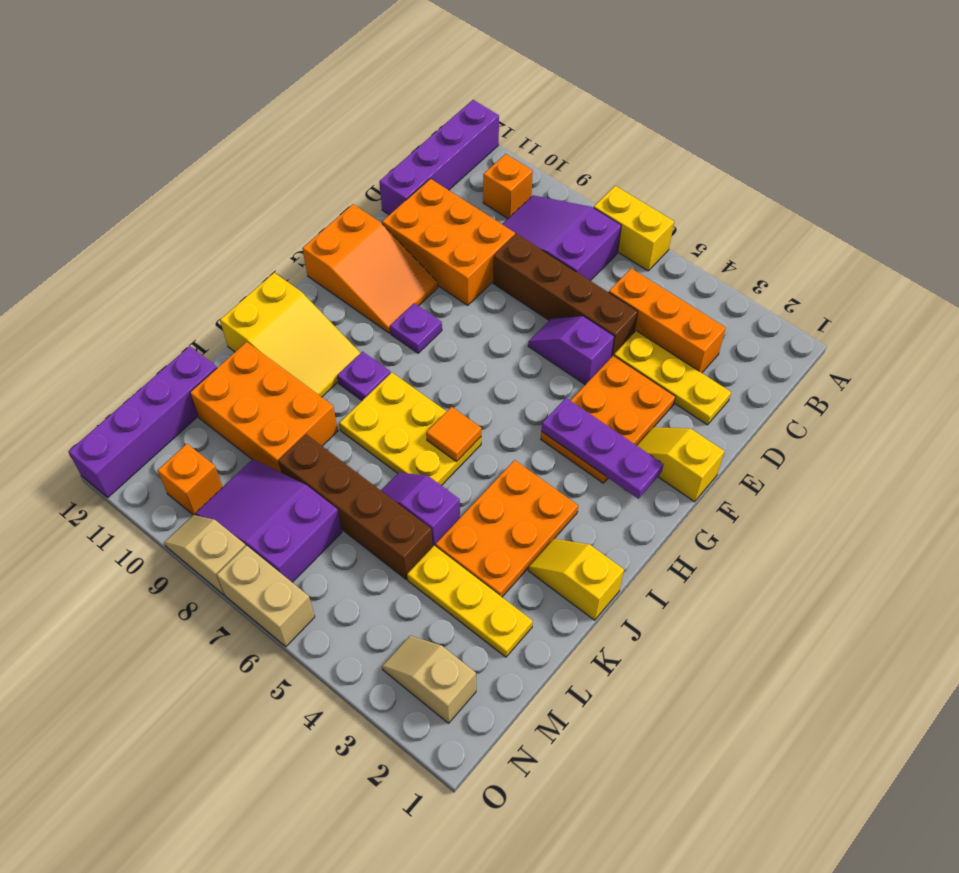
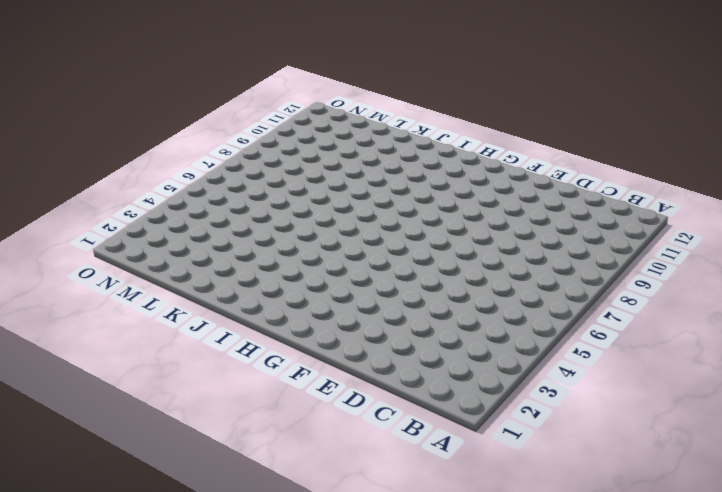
none -> yellow brick A6:A7 level 1
none -> purple brick A12:D12 level 1
none -> purple slope B7:C9 level 1 top 7
none -> orange brick B10 level 1

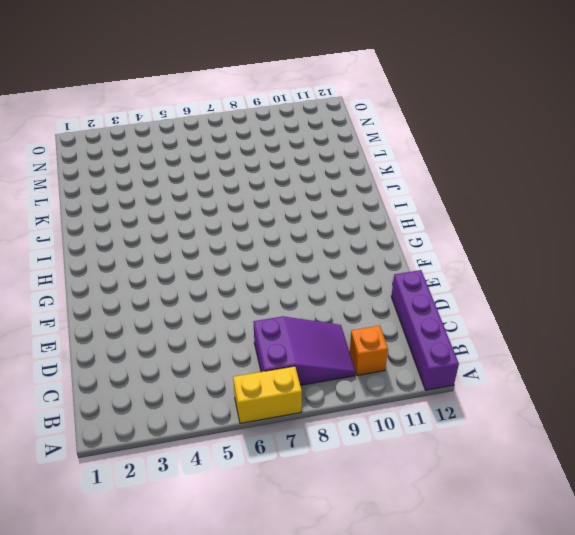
none -> orange brick C3:C5 level 1
none -> yellow plate D2:D4 level 1
none -> brown brick D5:D8 level 1
none -> orange brick D9:E11 level 1

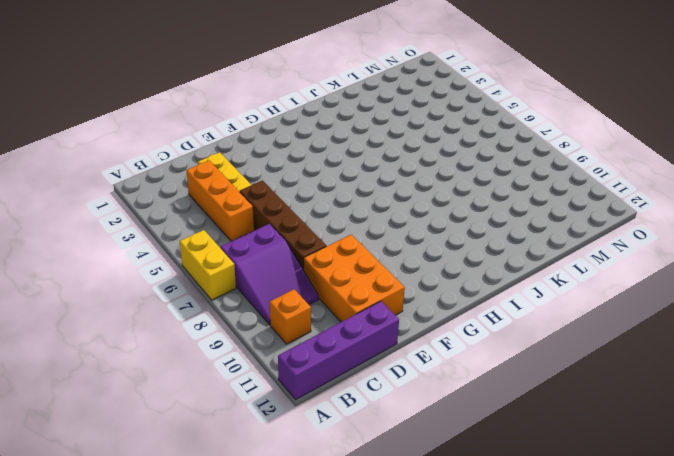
none -> orange plate E3:G4 level 1
none -> purple slope E5:E6 level 1 top 5
none -> yellow slope F1:F2 level 1 top 1
none -> orange slope F10:G12 level 1 top 12

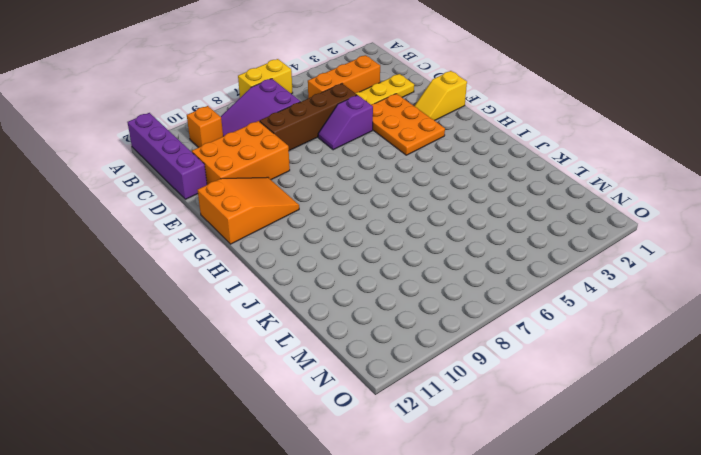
none -> purple plate G9 level 1
none -> orange plate I3:K4 level 1
none -> yellow plate I6:J8 level 1
none -> purple plate I9 level 1

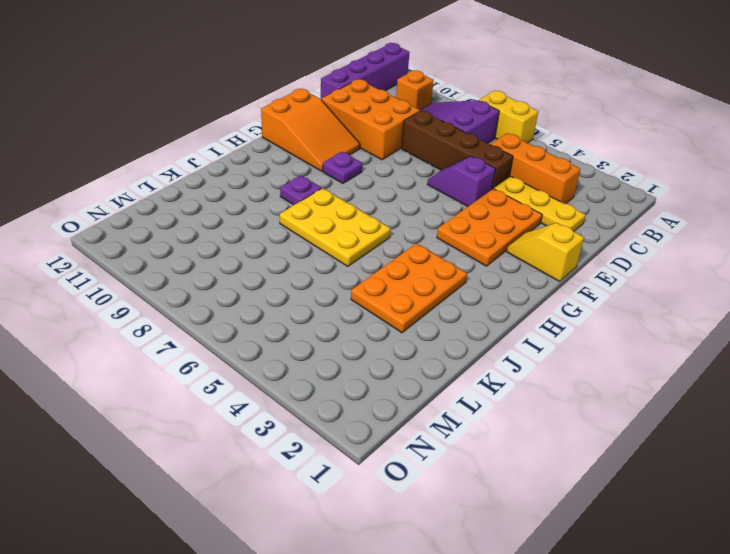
none -> yellow slope I10:J12 level 1 top 12
none -> yellow slope J1:J2 level 1 top 1
none -> purple slope K5:K6 level 1 top 5
none -> orange brick K9:L11 level 1

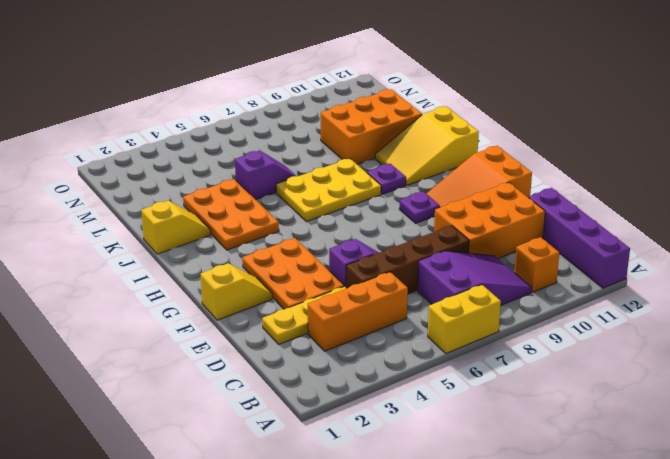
none -> yellow plate L2:L4 level 1
none -> brown brick L5:L8 level 1
none -> purple brick L12:O12 level 1
none -> purple slope M7:N9 level 1 top 7

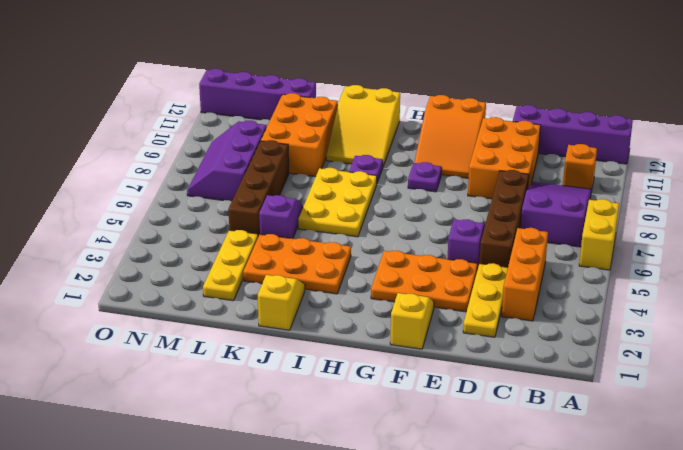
purple slope M7:N9 level 1 top M -> purple slope M7:N9 level 1 top 7
none -> tan slope N2:N3 level 1 top 2
none -> orange brick N10 level 1
none -> tan brick O6:O7 level 1
none -> tan slope O8:O9 level 1 top 8

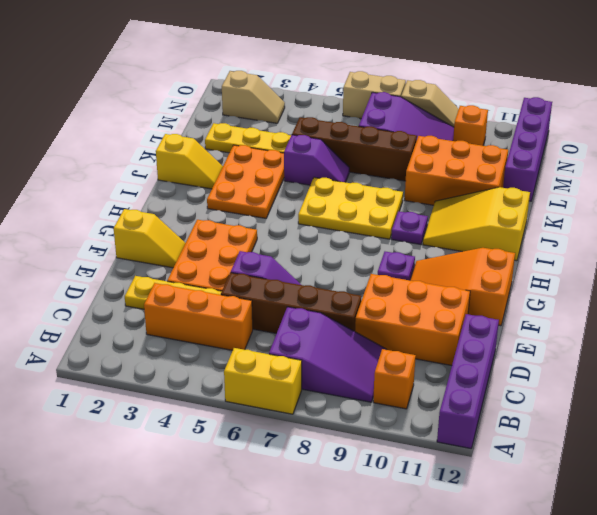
none -> purple plate G2:G4 level 2
none -> orange tile I6 level 2

